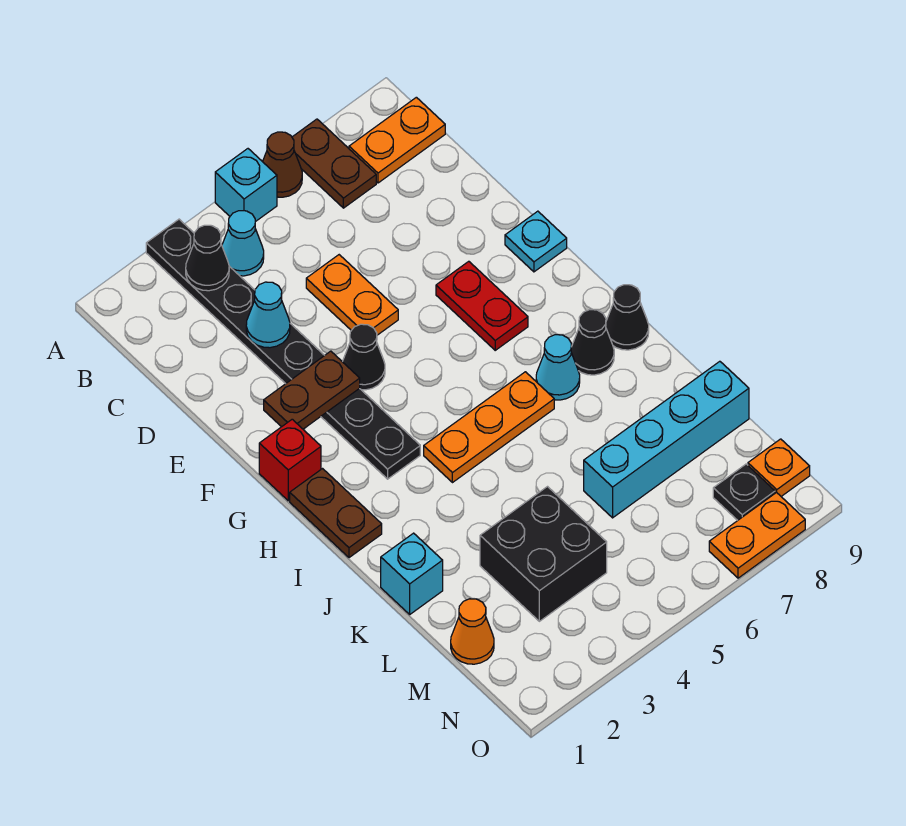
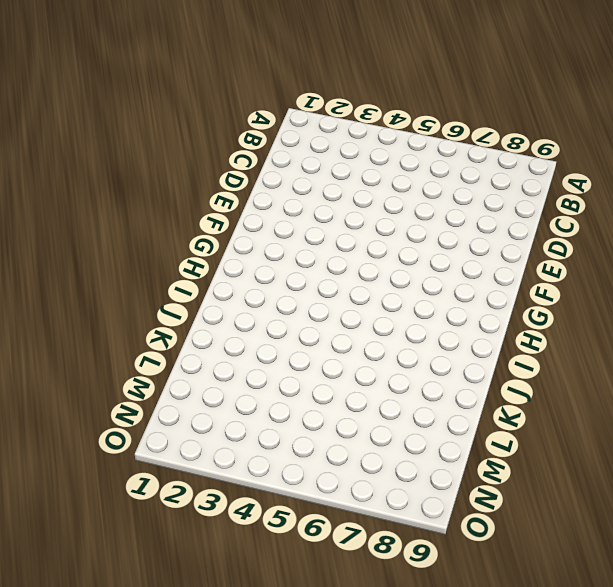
none -> black plate A3:H3 level 1
none -> cyan brick A5 level 1
none -> brown cone A6 level 1

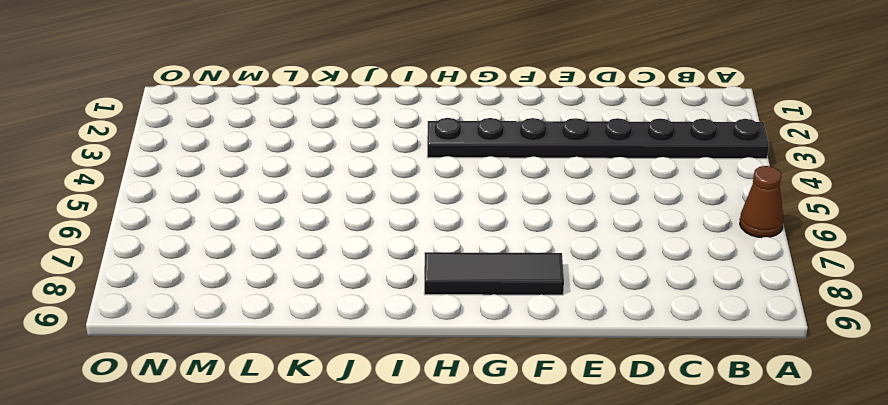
black tile F8:H8 level 1 -> none
none -> cyan brick A5 level 1
none -> brown plate A7:B7 level 1
none -> cyan cone B4 level 1

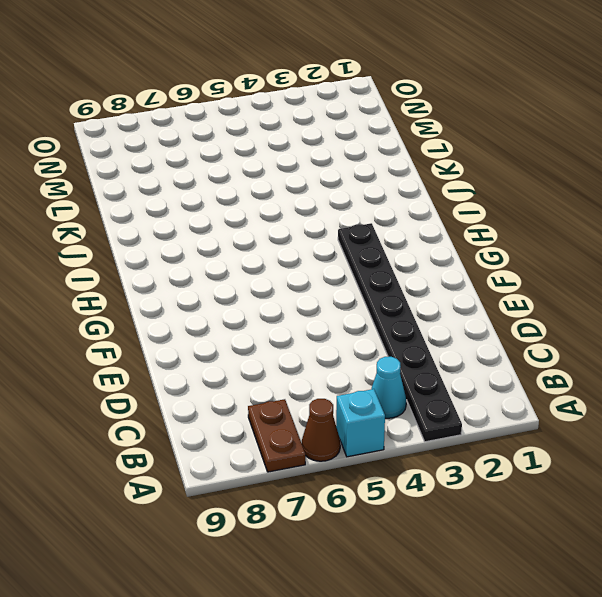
none -> orange plate B8:B9 level 1
none -> orange plate D5:E5 level 1
none -> black cone F4 level 1

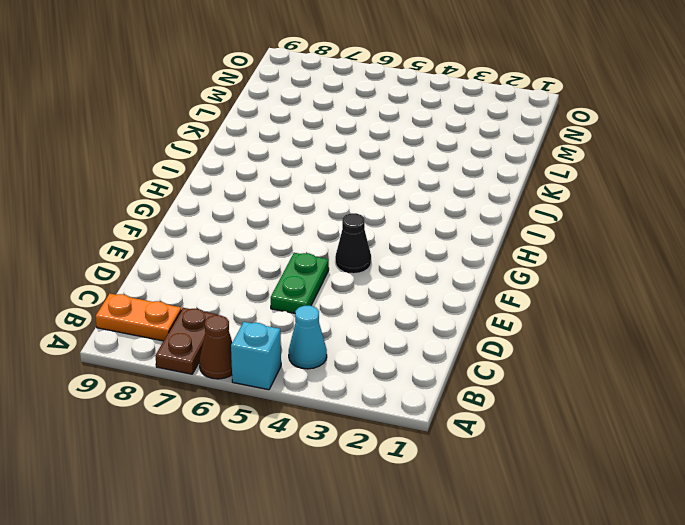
green plate D5:E5 level 1 -> orange plate D5:E5 level 1
none -> black plate A3:H3 level 1
none -> red plate F7:G7 level 1
none -> cyan plate F9 level 1

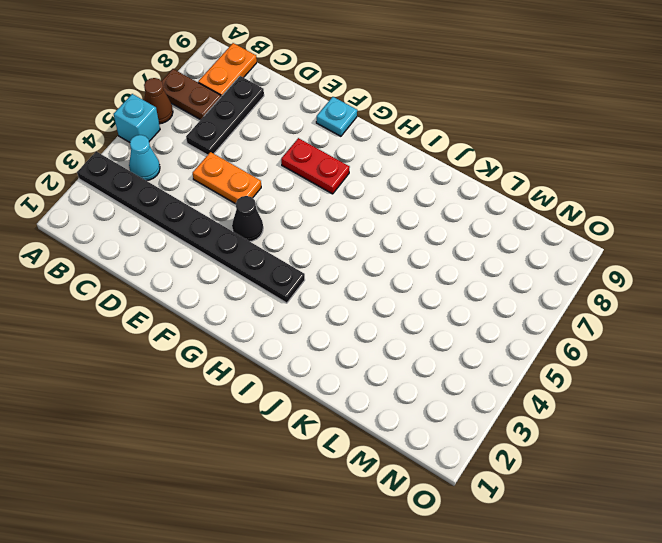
black plate C6:C8 level 1 -> none
none -> red brick G1 level 1
none -> brown plate H1:I1 level 1
none -> orange plate I4:I6 level 1

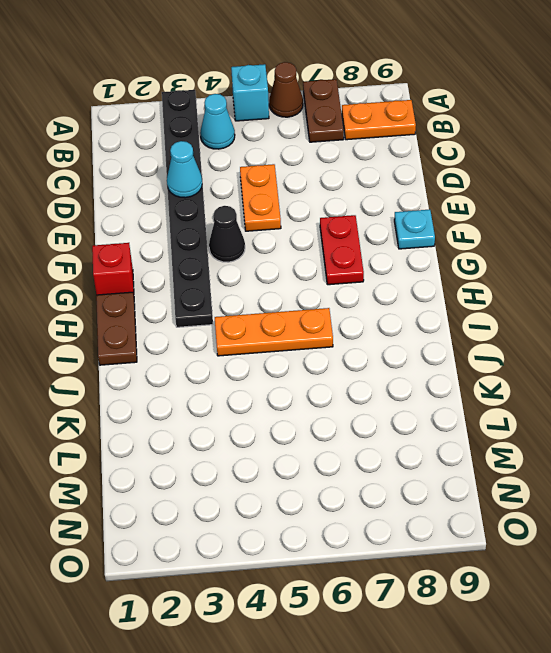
none -> cyan cone I7 level 1
none -> black cone I8 level 1
none -> black cone I9 level 1

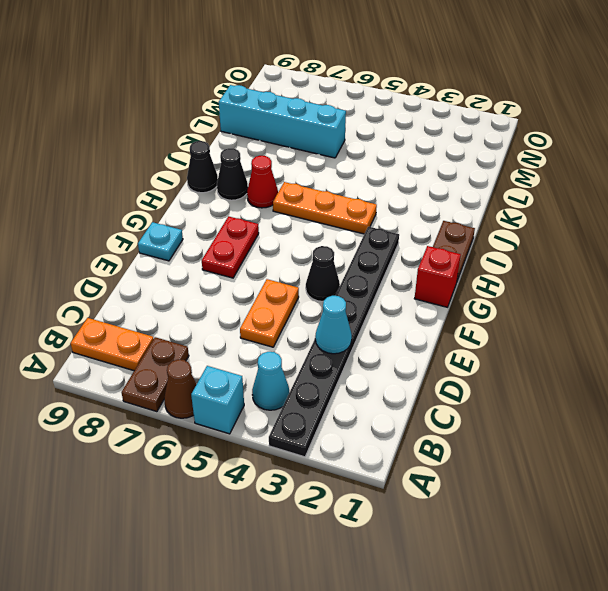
red cone I7 level 1 -> cyan cone I7 level 1
none -> cyan brick K1 level 1
none -> black brick L3:M4 level 1
none -> orange cone M1 level 1

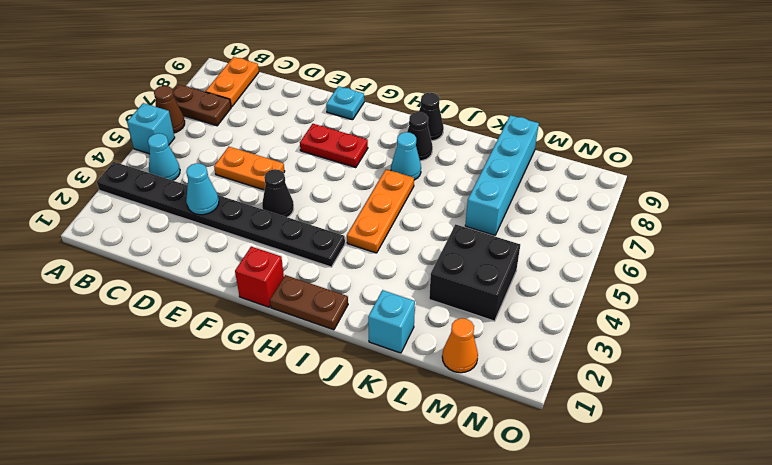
none -> black plate N8 level 1
none -> orange plate N9 level 1
none -> orange plate O7:O8 level 1

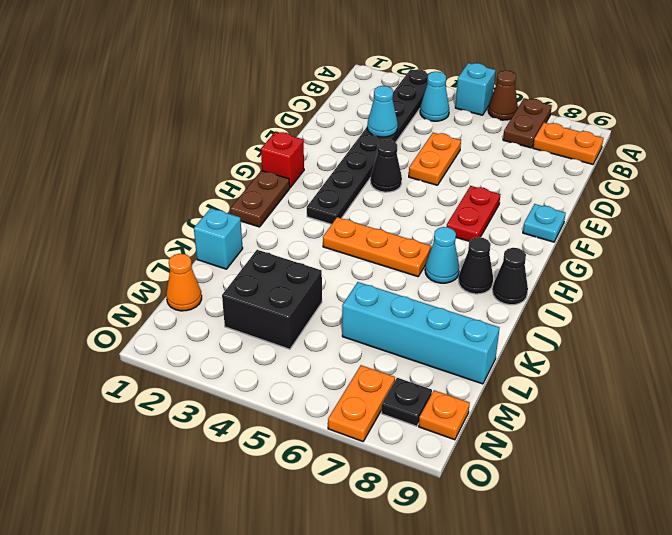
orange plate N7:O7 level 1 -> orange plate O7:O8 level 1
none -> black cone B3 level 2
none -> brown plate F2:F3 level 2

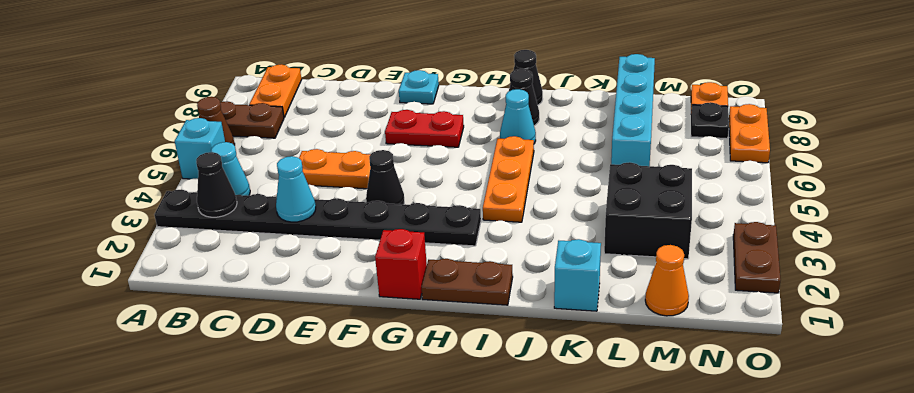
brown plate O2:O3 level 1 -> brown plate F2:F3 level 2

